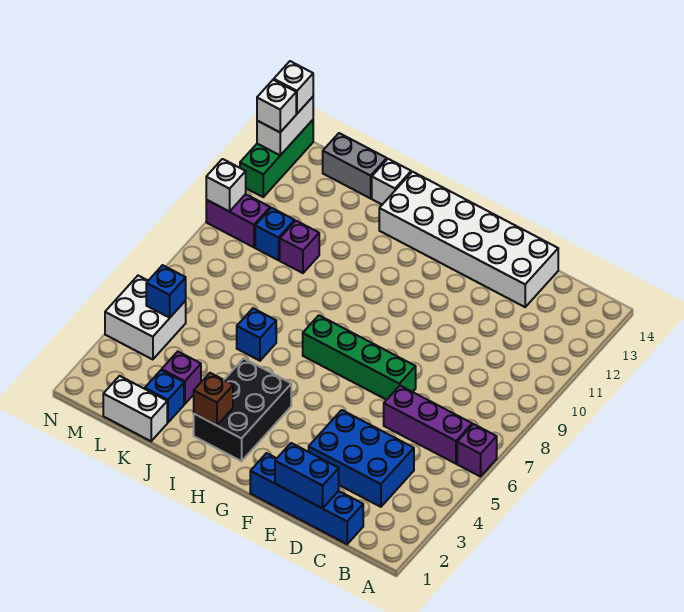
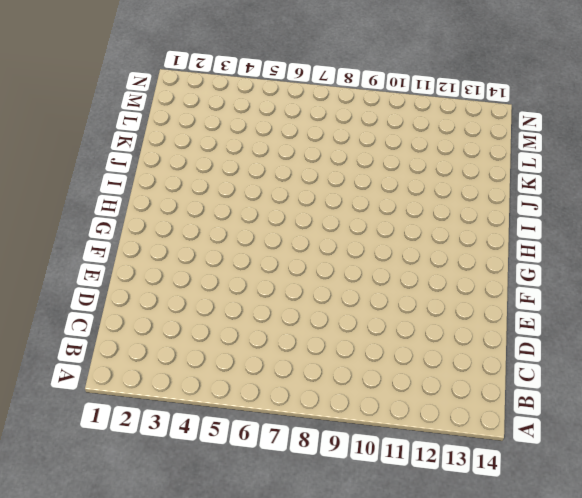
none -> purple brick A6 level 1
none -> purple brick B6:D6 level 1
none -> blue brick C1:F1 level 1

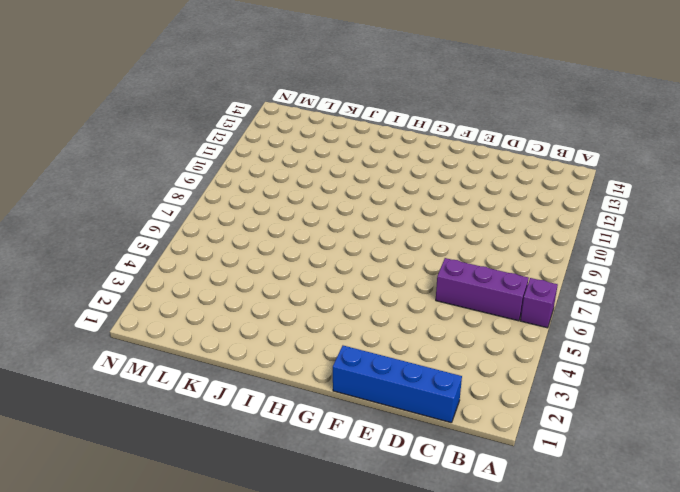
none -> blue brick C3:E4 level 1
none -> white brick D13:I14 level 1
none -> green brick E7:H7 level 1

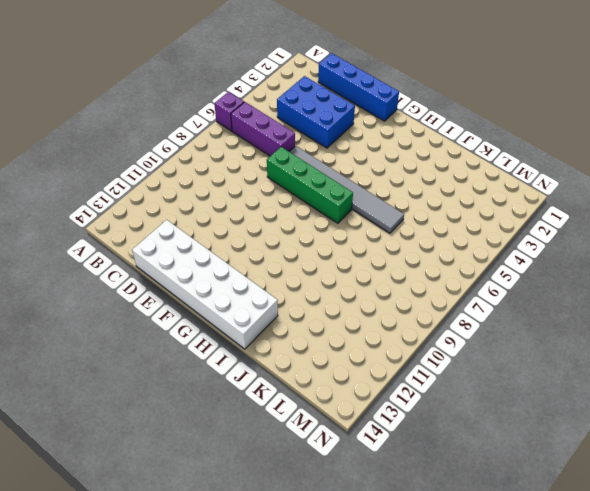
grey tile E6:J6 level 1 -> blue brick J6 level 1
none -> black brick H2:I4 level 1
none -> white brick J14 level 1
none -> white brick K1:L1 level 1

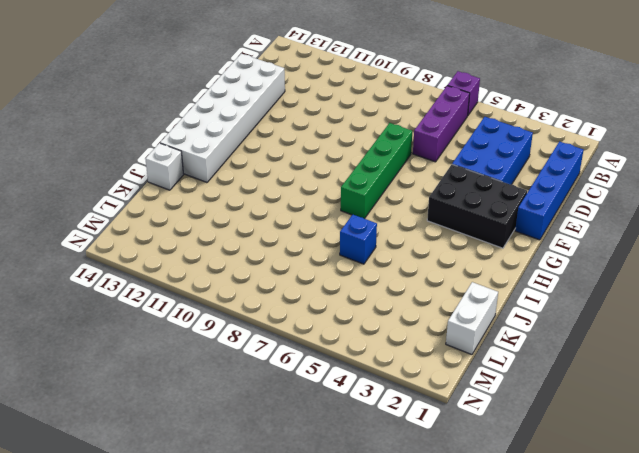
black brick F2:G4 level 1 -> black brick H2:I4 level 1
none -> blue brick K2 level 1
none -> purple brick K3 level 1
none -> purple brick K10 level 1

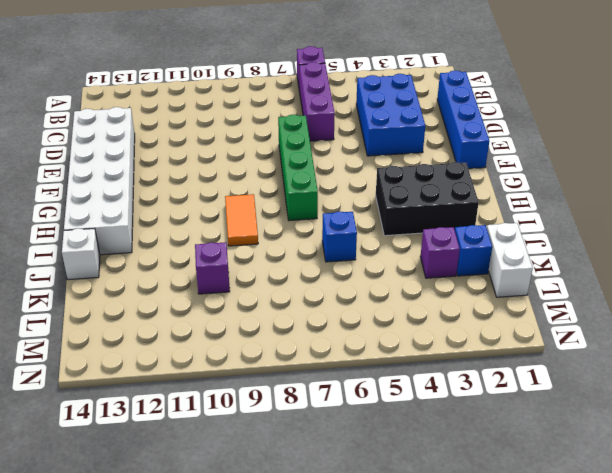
orange tile H9:I9 level 1 -> none
none -> grey brick K14:L14 level 1
none -> blue brick L10 level 1
none -> white brick M4:N5 level 1

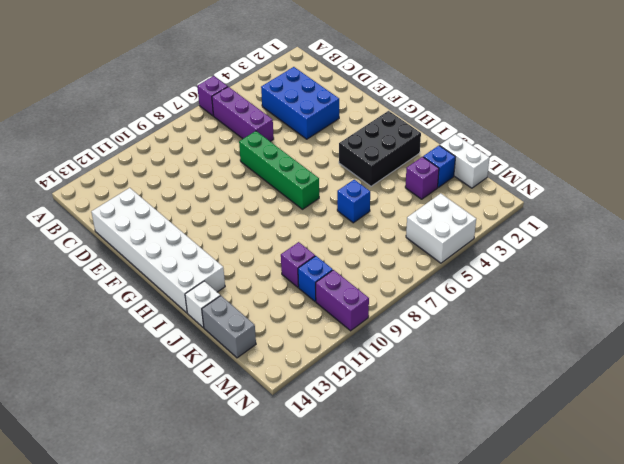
none -> blue brick C1:F1 level 1
none -> green brick N12:N14 level 1
none -> blue brick D1:E1 level 2

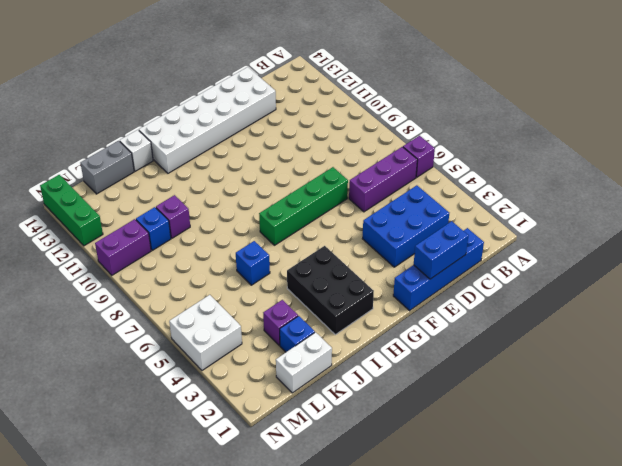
none -> brown brick I2 level 2
none -> blue brick M5 level 2
none -> white brick N10 level 2

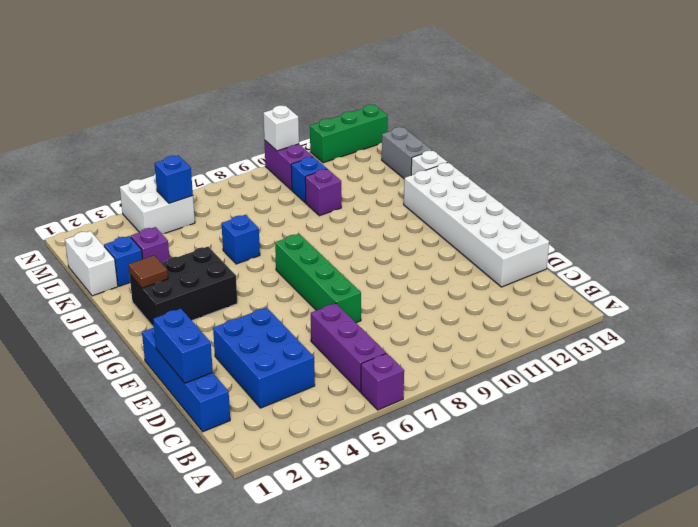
brown tile I2 level 2 -> brown brick I2 level 2
none -> white brick N13:N14 level 2
none -> white brick N13 level 3
none -> white brick N14 level 3

